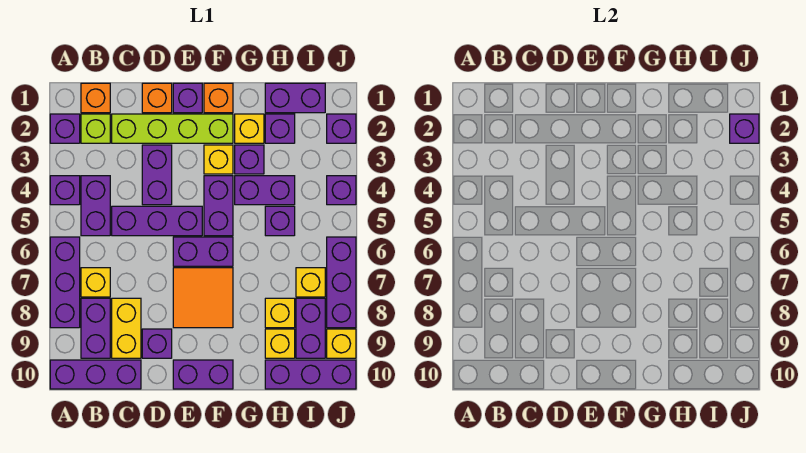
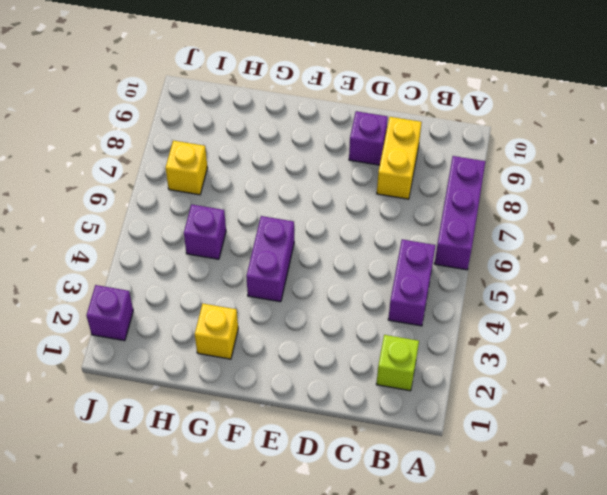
none -> purple brick A2 level 1
none -> purple brick A4 level 1
none -> purple brick A10:C10 level 1
none -> orange brick B1 level 1

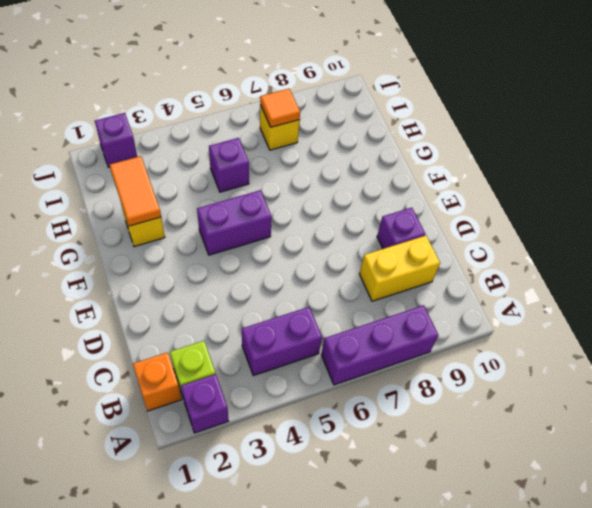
orange tile G2:H2 level 2 -> none
orange tile I7 level 2 -> none
none -> purple brick A4 level 1
none -> purple brick A10:C10 level 1
none -> yellow brick B7 level 1
none -> purple brick B8:B9 level 1

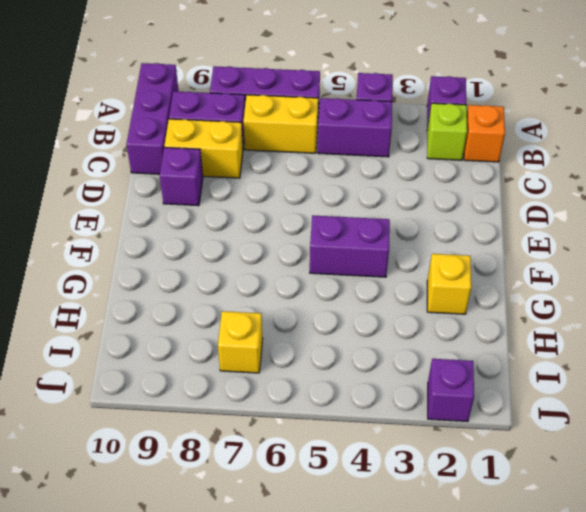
yellow brick B6:B7 level 1 -> yellow brick B7 level 1
none -> lime brick C2:F2 level 1
none -> purple brick C5:E5 level 1
none -> orange brick D1 level 1
none -> purple brick D3:D4 level 1

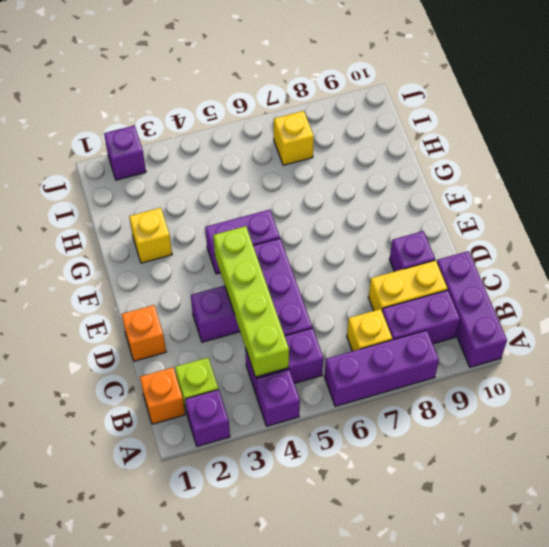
lime brick B4:E4 level 2 -> lime brick C2:F2 level 1
none -> purple brick E1 level 1
none -> purple brick E6:F6 level 1
none -> orange tile E7:F8 level 1
none -> purple brick E10:F10 level 1

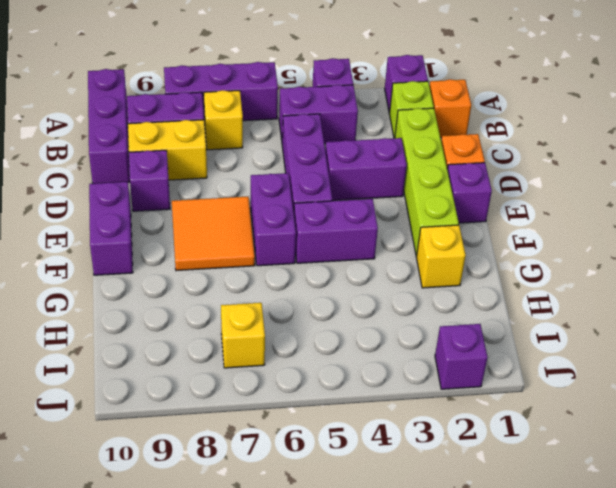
none -> orange brick F1 level 1
none -> yellow brick F3 level 1
none -> purple brick G3 level 1
none -> purple brick G4:H4 level 1

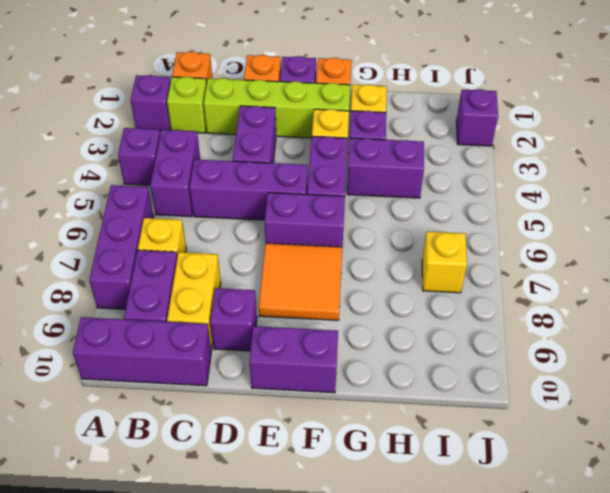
none -> purple brick H1:I1 level 1
none -> purple brick H2 level 1
none -> purple brick H5 level 1
none -> yellow brick H8 level 1

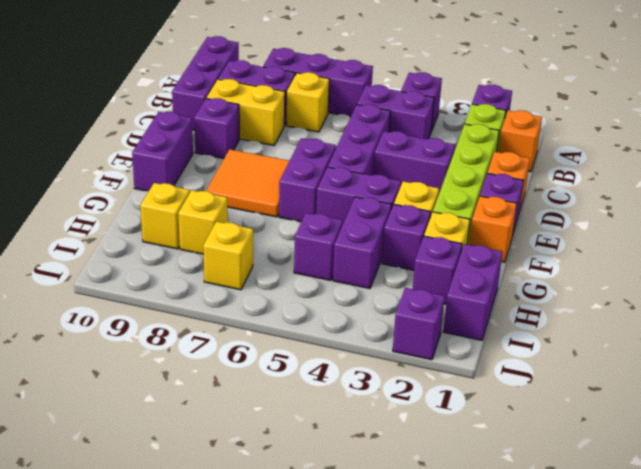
none -> purple brick H10:J10 level 1
none -> purple brick I8:I9 level 1
none -> purple brick J4 level 1
none -> purple brick J6:J8 level 1

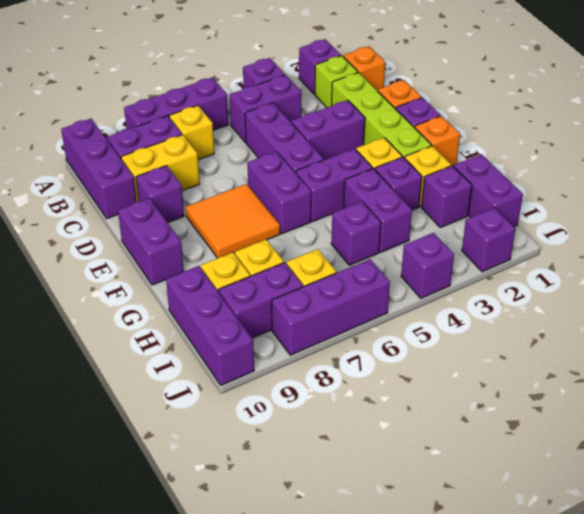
none -> yellow brick J9 level 1
none -> purple brick J2 level 2

